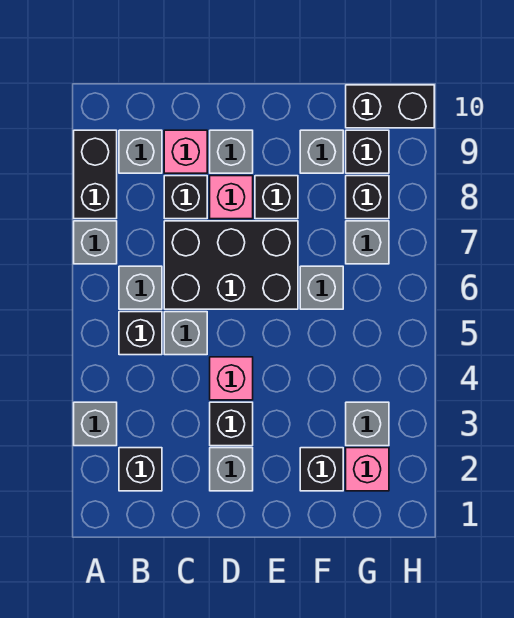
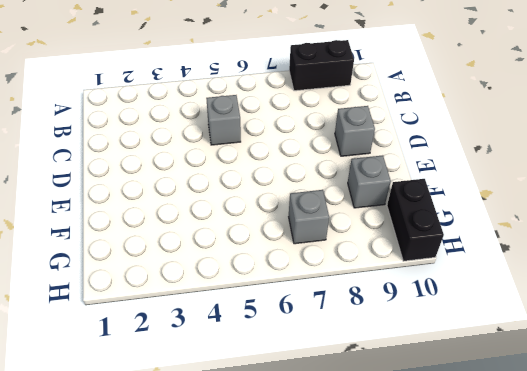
none -> grey brick A3 level 1
none -> grey brick A7 level 1
none -> black brick B2 level 1

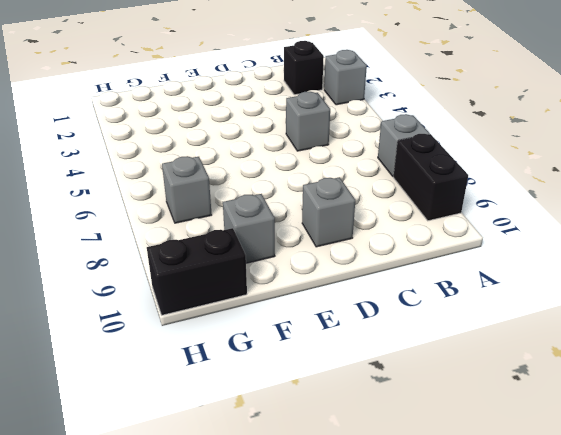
none -> black brick B5 level 1
none -> grey brick B6 level 1
none -> grey brick B9 level 1

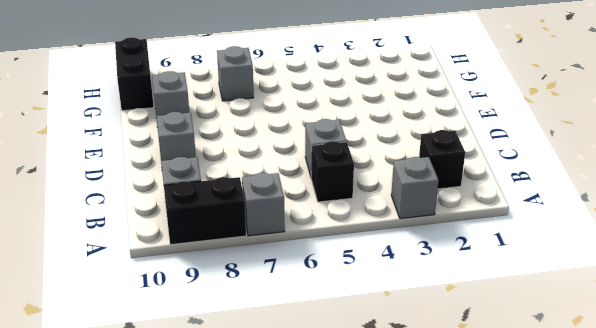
none -> grey brick B6 level 1
none -> black brick C6:E7 level 1
none -> black brick C8 level 1

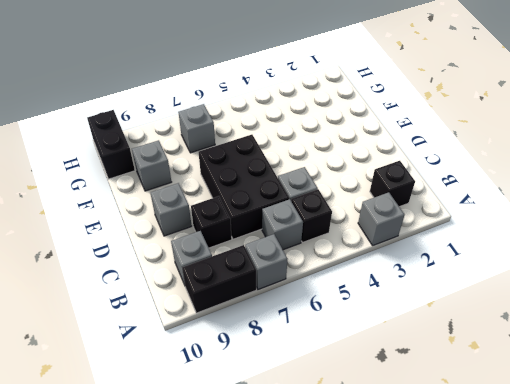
none -> pink brick C9 level 1
none -> grey brick D2 level 1
none -> black brick D3 level 1

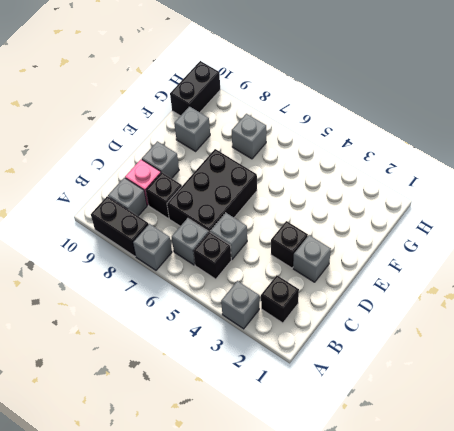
none -> pink brick D4 level 1
none -> pink brick D8 level 1
none -> black brick E8 level 1

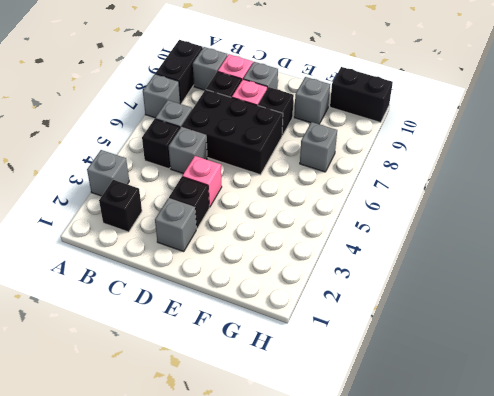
none -> black brick F2 level 1
none -> grey brick F6 level 1
none -> pink brick G2 level 1

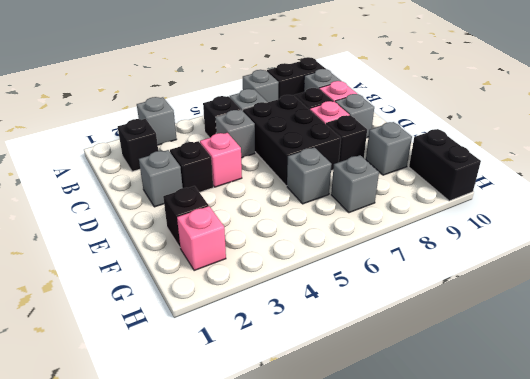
none -> grey brick G3 level 1
none -> black brick G8 level 1
none -> black brick G9 level 1

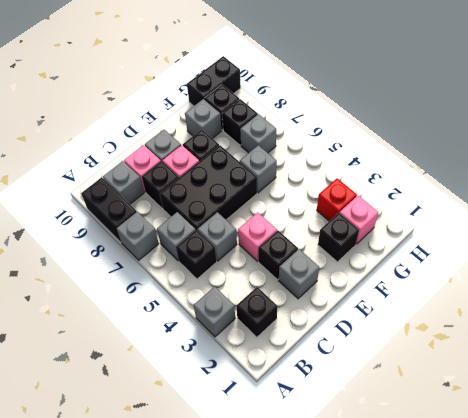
red brick G3 level 1 -> grey brick G3 level 1

